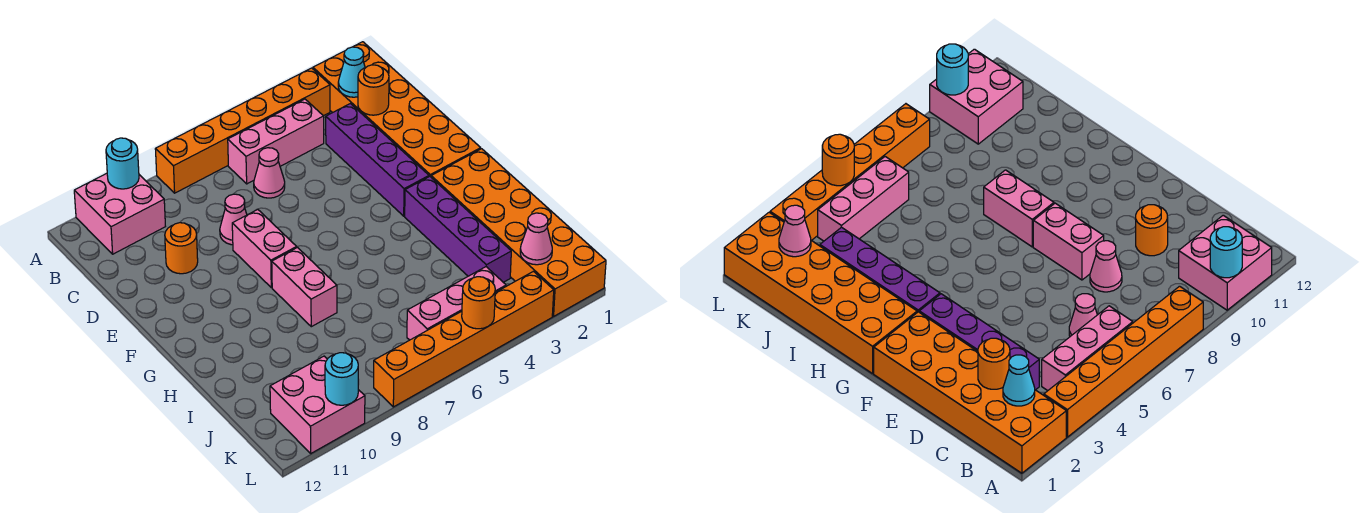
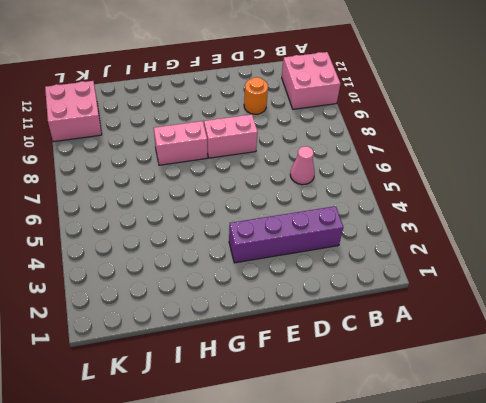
none -> orange brick A1:F2 level 1
none -> orange brick A3:A8 level 1
none -> pink brick B4:B6 level 1

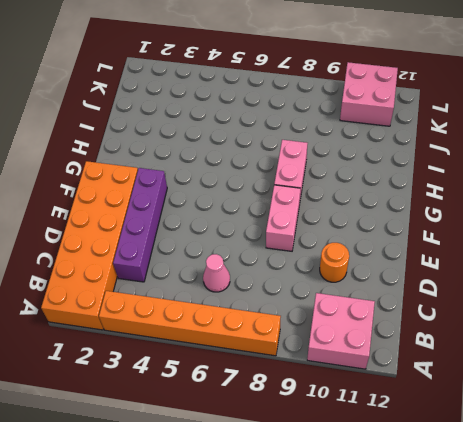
none -> pink brick B4:B6 level 1
none -> pink cone D8 level 1
none -> orange brick G1:L2 level 1

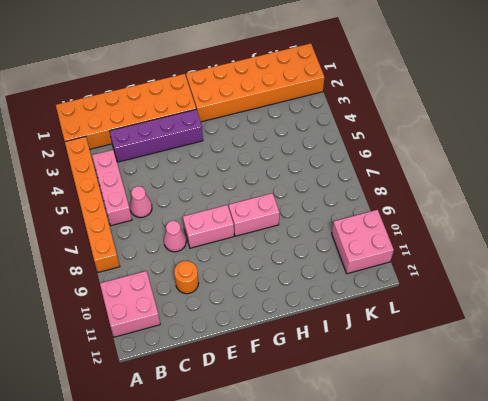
none -> purple brick G3:J3 level 1
none -> pink brick K4:K6 level 1
none -> orange brick L3:L8 level 1

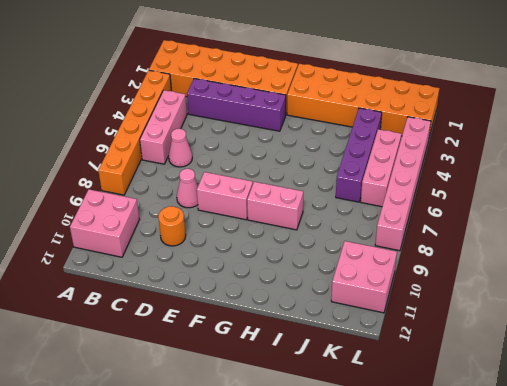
purple brick J3:J6 level 1 -> purple brick G3:J3 level 1
pink brick L3:L8 level 1 -> orange brick L3:L8 level 1
none -> cyan round brick A10 level 2
none -> cyan cone B2 level 2
none -> orange round brick C2 level 2

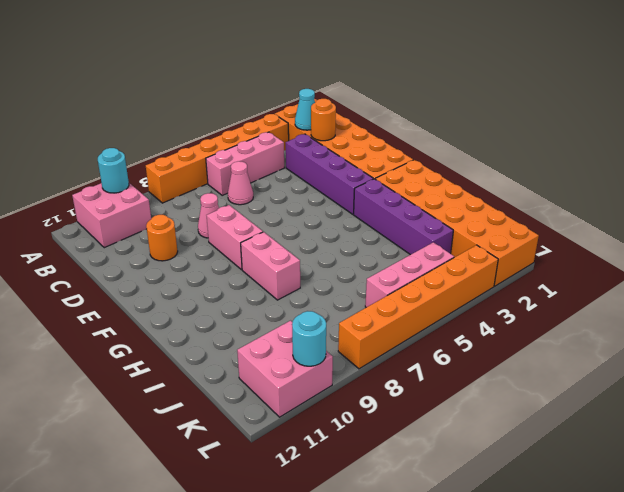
none -> pink cone K2 level 2
none -> orange round brick L5 level 2

